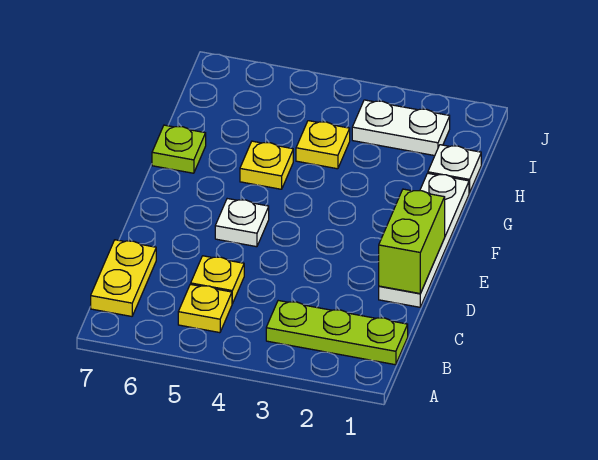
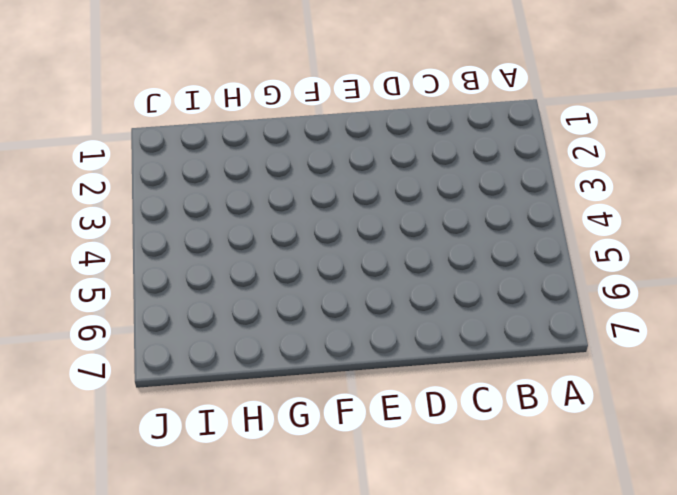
none -> lime plate B1:B3 level 1
none -> yellow plate B5 level 1
none -> yellow plate B7:C7 level 1

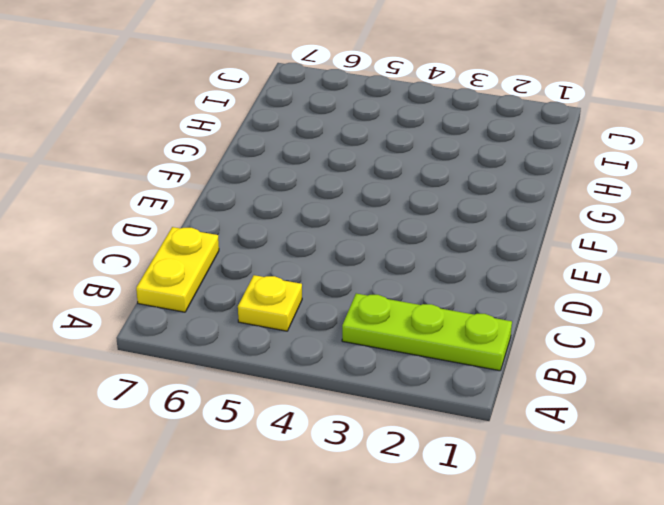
none -> yellow plate C5 level 1
none -> white plate D1:G1 level 1
none -> white plate E5 level 1

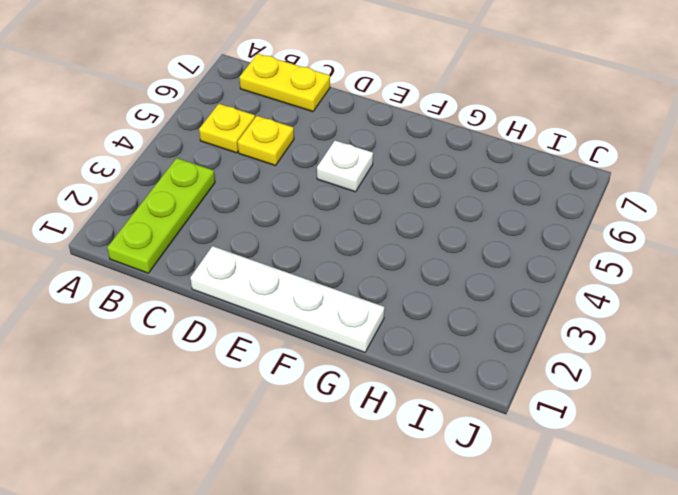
none -> yellow plate G5 level 1
none -> lime plate G7 level 1
none -> white plate H1 level 1

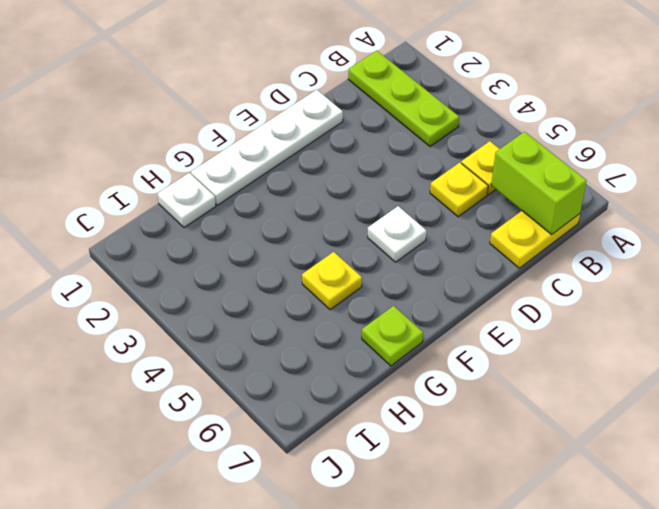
lime brick B6:B7 level 2 -> lime brick D1:E1 level 2
none -> yellow plate H4 level 1
none -> white plate I2:I3 level 1

